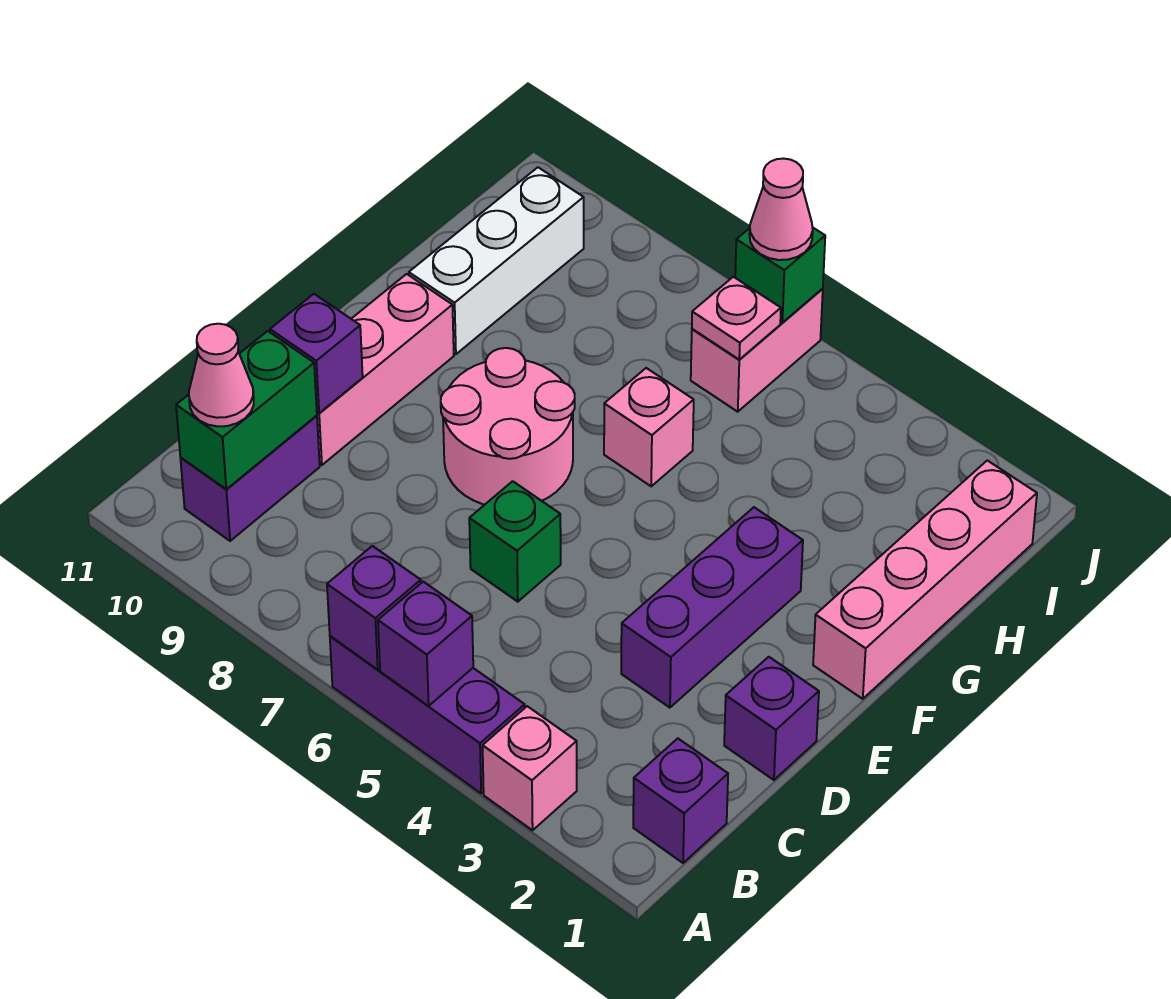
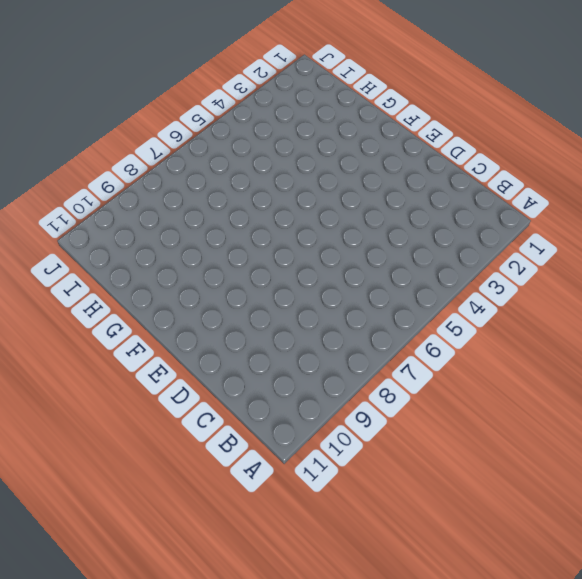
none -> pink brick A3 level 1
none -> purple brick A4:A6 level 1
none -> purple brick B1 level 1

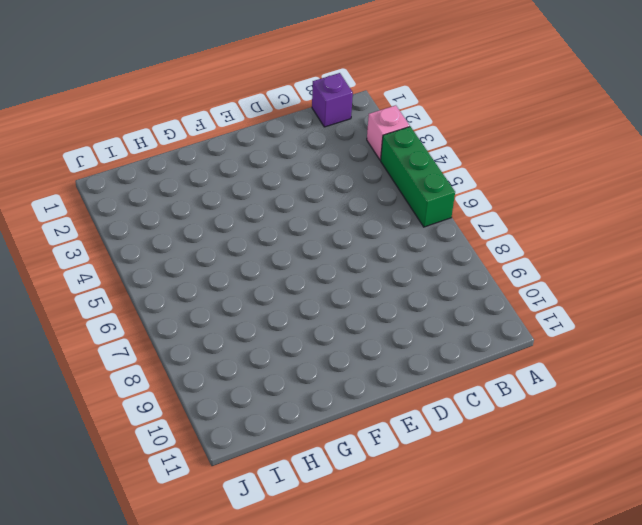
green brick A4:A6 level 1 -> purple brick A4:A6 level 1
none -> purple brick B10:C10 level 1
none -> purple brick D1 level 1
none -> purple brick D3:F3 level 1

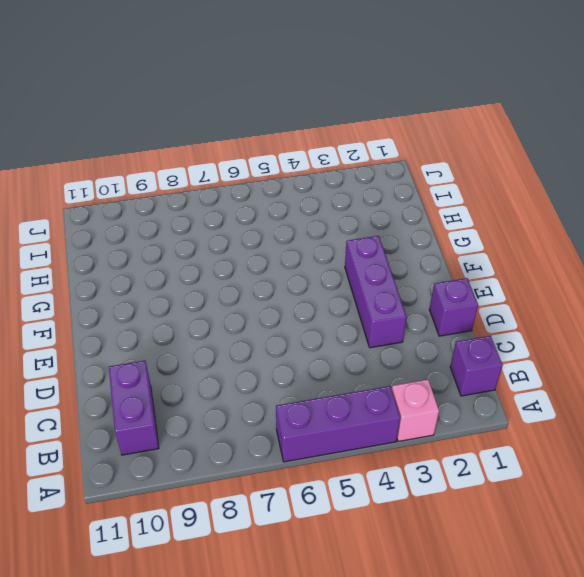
none -> green brick D6 level 1
none -> pink brick D10:F10 level 1
none -> pink round brick E7:F8 level 1

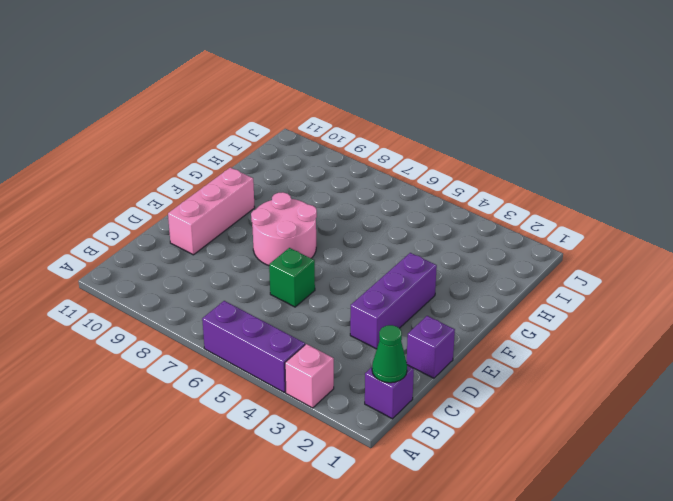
green cone B1 level 2 -> none
none -> purple brick B10:C10 level 1
none -> pink brick F1:I1 level 1
none -> pink brick G6 level 1

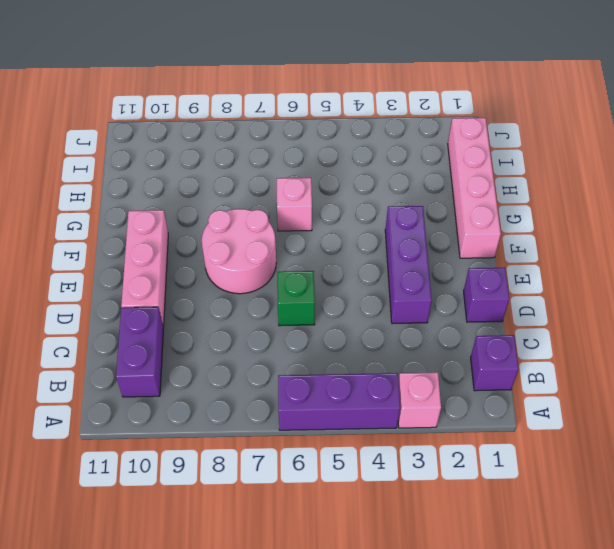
none -> white brick G10:I10 level 1
none -> pink brick I6:J6 level 1
none -> purple brick A5 level 2

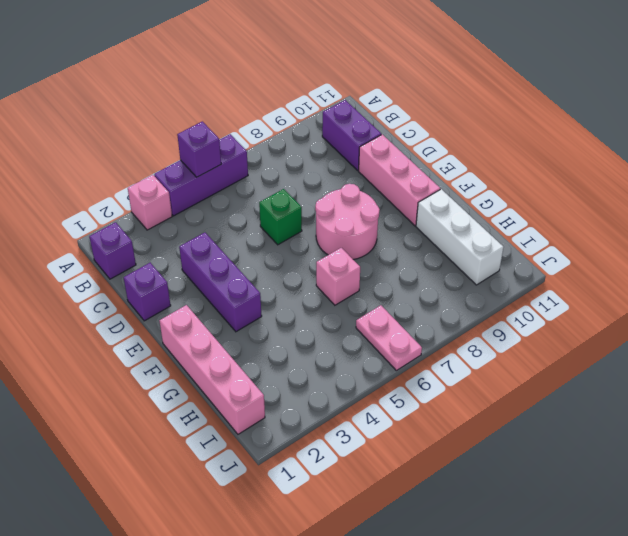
pink plate I6:J6 level 1 -> pink brick I6:J6 level 1
none -> purple brick A6 level 2
none -> green brick B10:C10 level 2
none -> purple brick D10 level 2

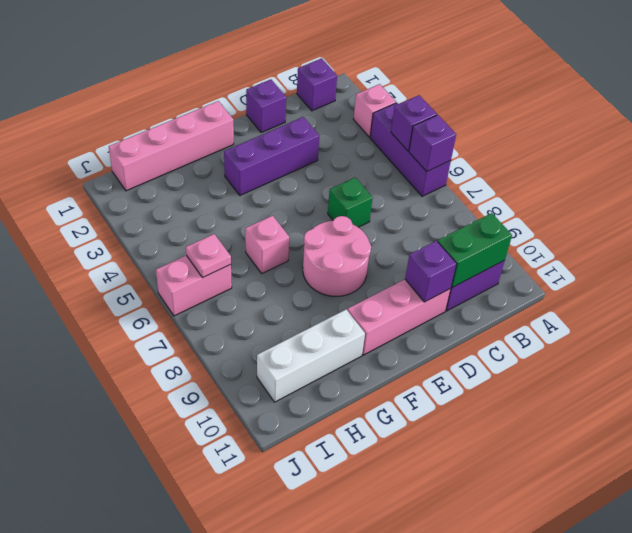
none -> green brick J6 level 2
none -> pink cone B10 level 3
none -> pink cone J6 level 3

